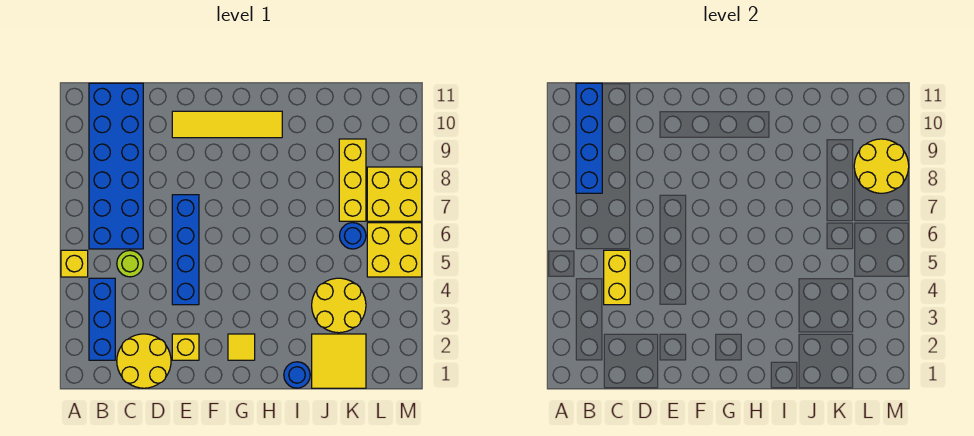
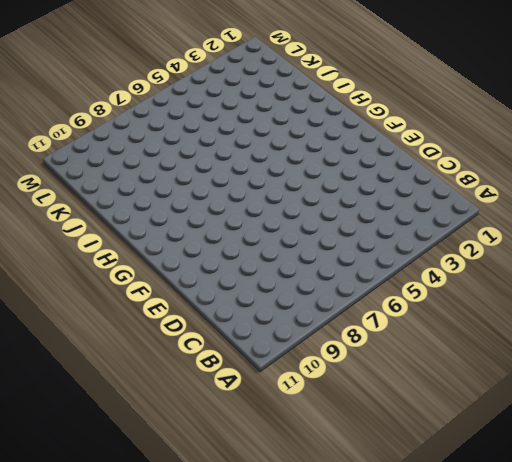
none -> yellow brick A5 level 1
none -> blue brick B2:B4 level 1
none -> blue brick B6:C11 level 1

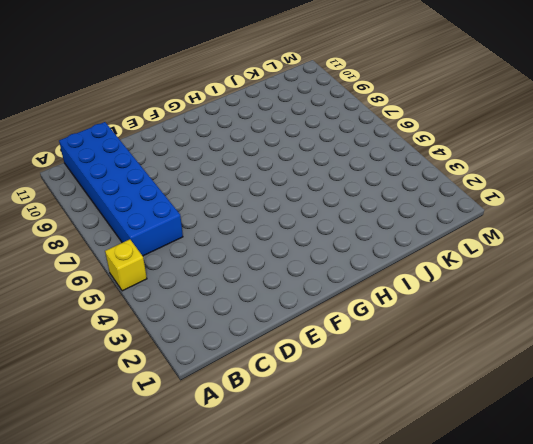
none -> blue brick B2:B4 level 1
none -> yellow round brick C1:D2 level 1
none -> lime round brick C5 level 1

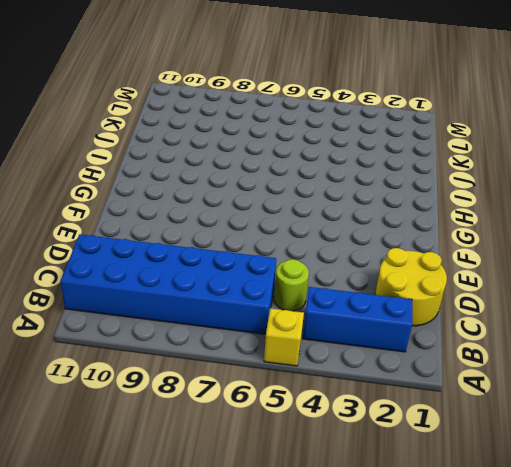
none -> yellow brick E2 level 1
none -> blue brick E4:E7 level 1
none -> yellow tile E10:H10 level 1

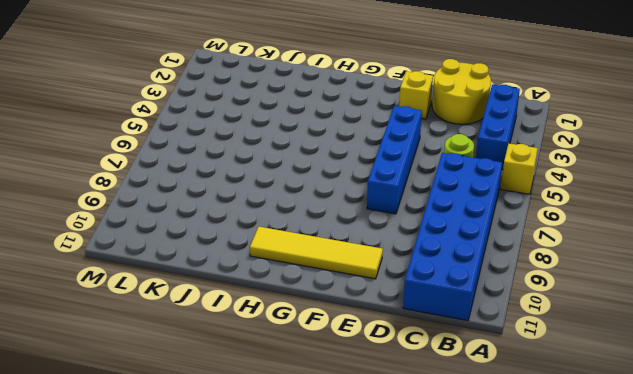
none -> yellow tile G2 level 1
none -> blue round brick I1 level 1
none -> yellow tile J1:K2 level 1

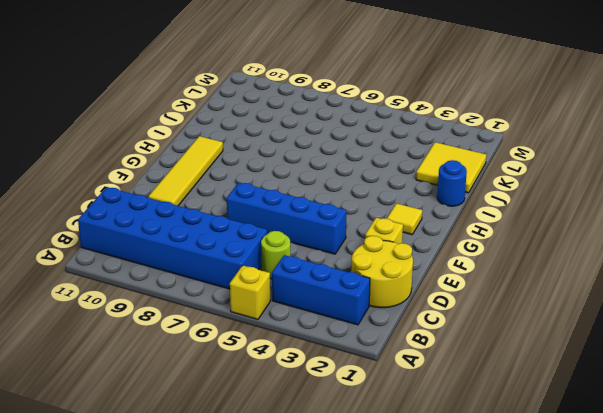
none -> yellow round brick J3:K4 level 1
none -> blue round brick K6 level 1
none -> yellow brick K7:K9 level 1

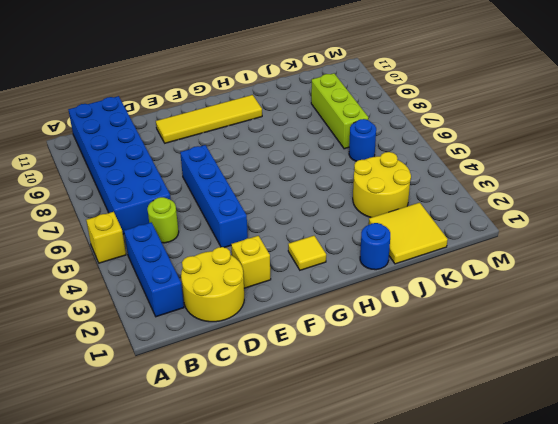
lime brick K7:K9 level 1 -> yellow brick K7:K9 level 1
none -> yellow brick L5:M6 level 1
none -> yellow brick L7:M8 level 1
none -> blue brick B8:B11 level 2

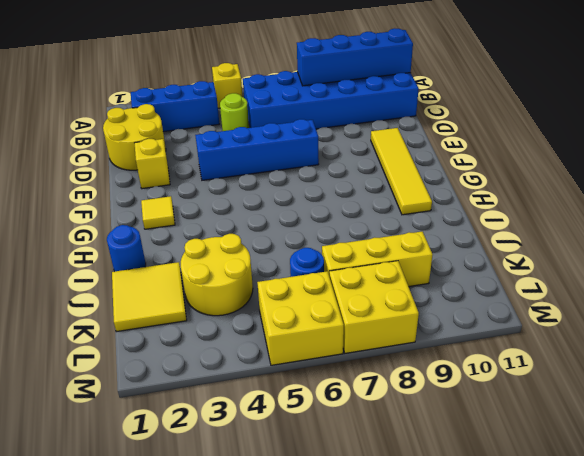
none -> yellow brick C4:C5 level 2
none -> yellow round brick L8:M9 level 2

